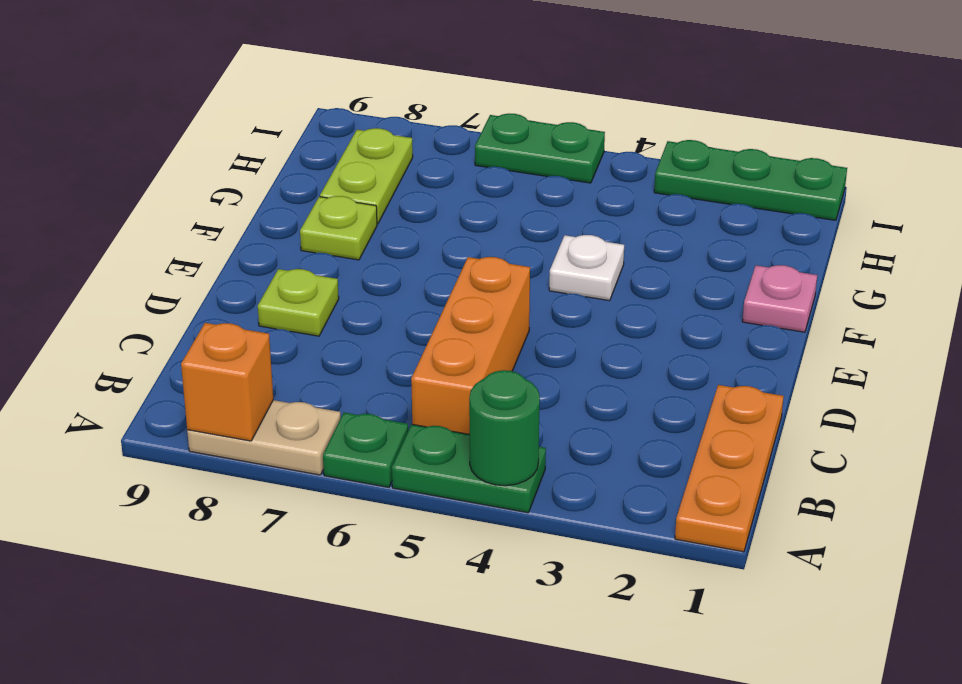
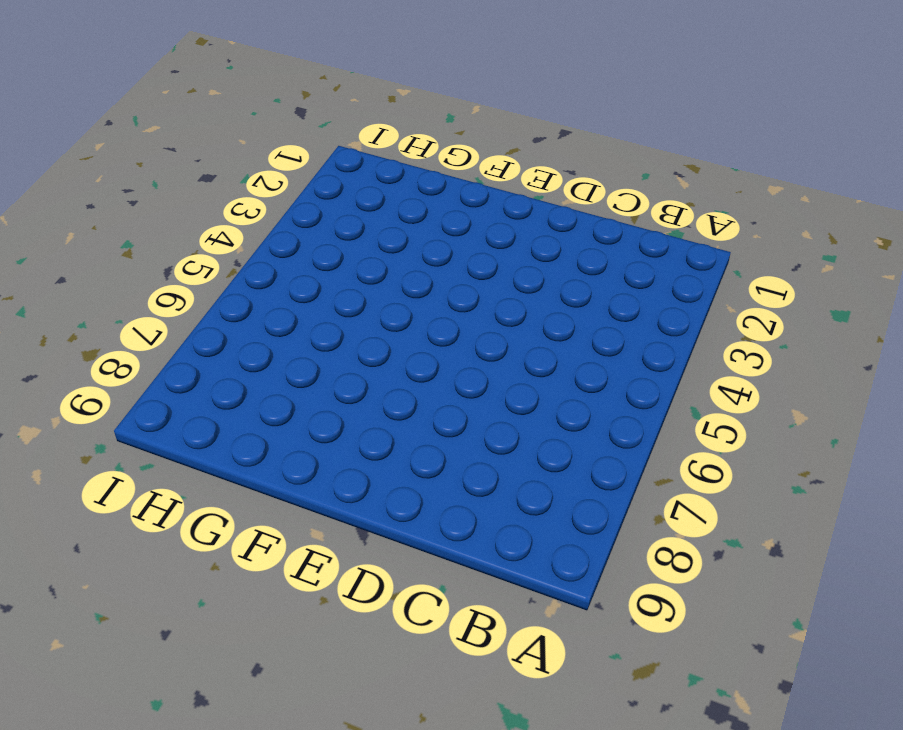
none -> orange plate A1:C1 level 1
none -> green plate A4:A5 level 1
none -> green plate A6 level 1

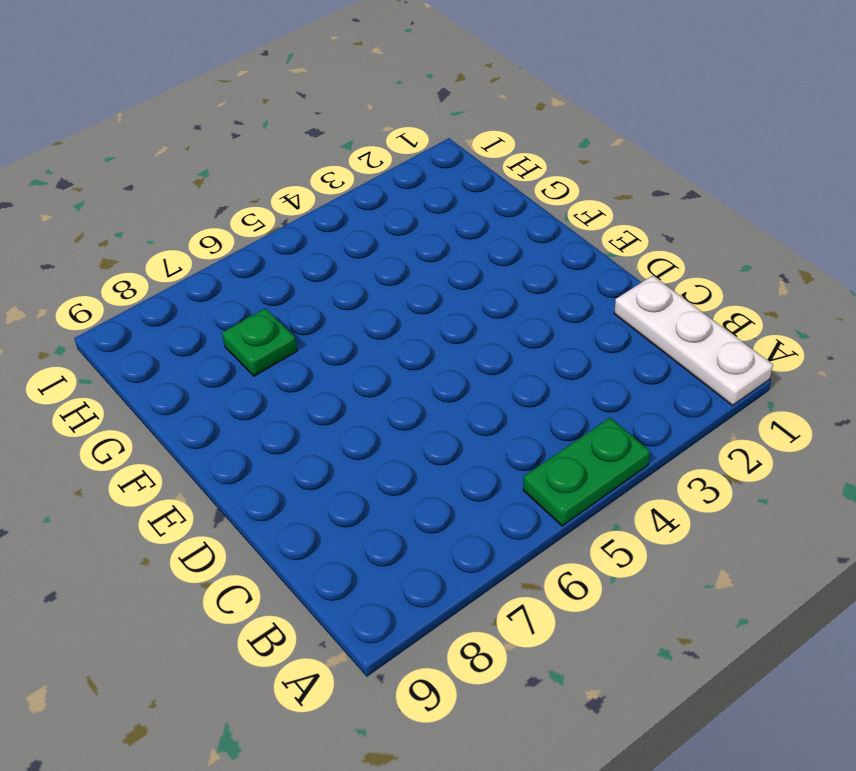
white plate A1:C1 level 1 -> orange plate A1:C1 level 1
green plate G7 level 1 -> green plate A6 level 1
none -> tan plate A7:A8 level 1
none -> orange brick B5:D5 level 1
none -> lime plate D8 level 1

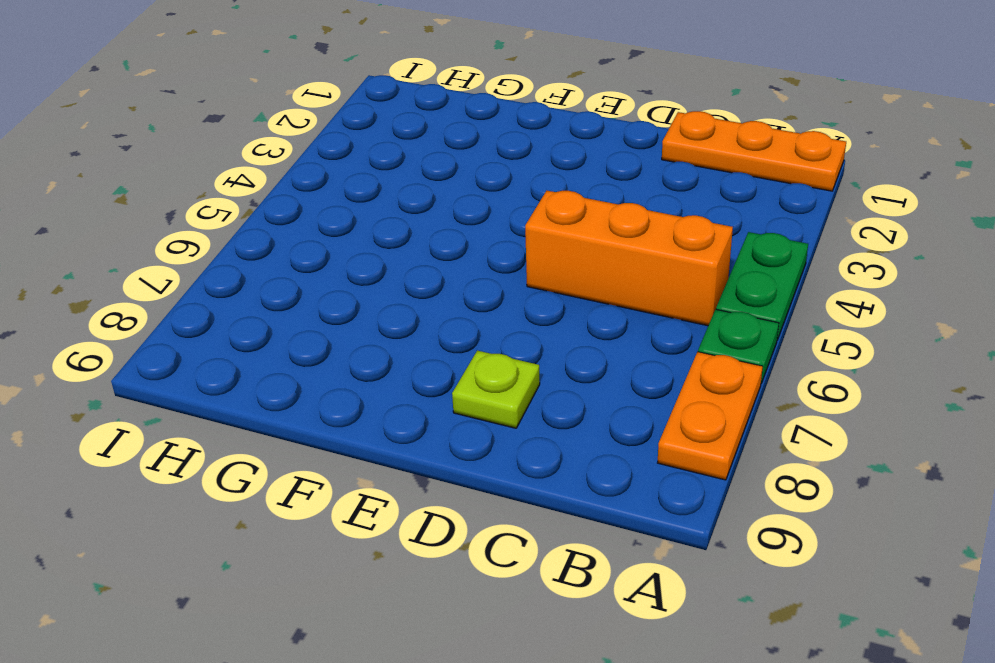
orange plate A7:A8 level 1 -> tan plate A7:A8 level 1
none -> pink plate F1 level 1
none -> white plate F4 level 1
none -> lime plate F8 level 1

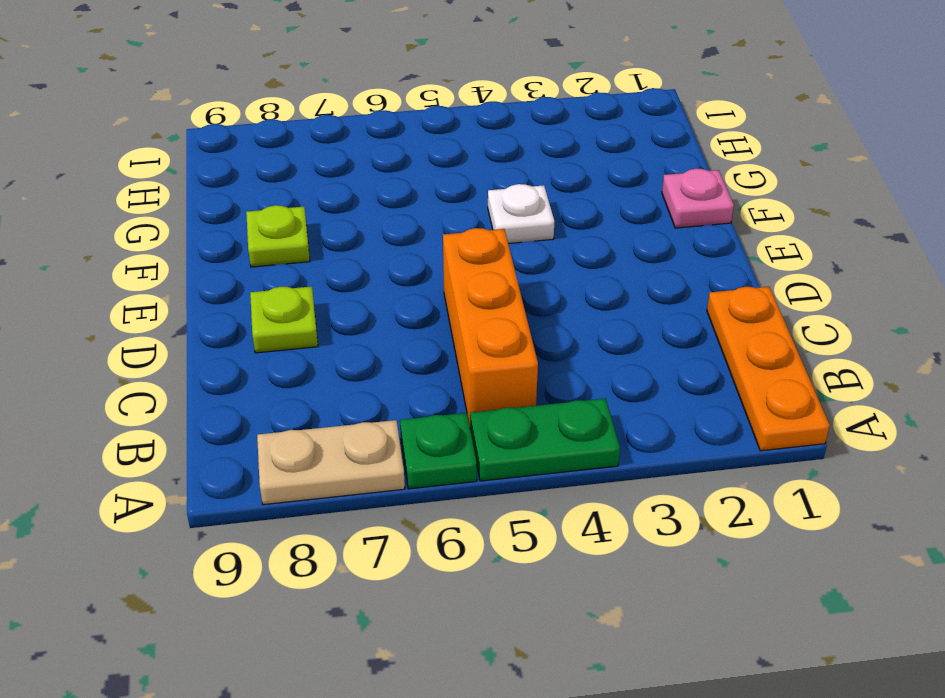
none -> lime plate G8:H8 level 1
none -> green plate I1:I3 level 1
none -> green plate I5:I6 level 1

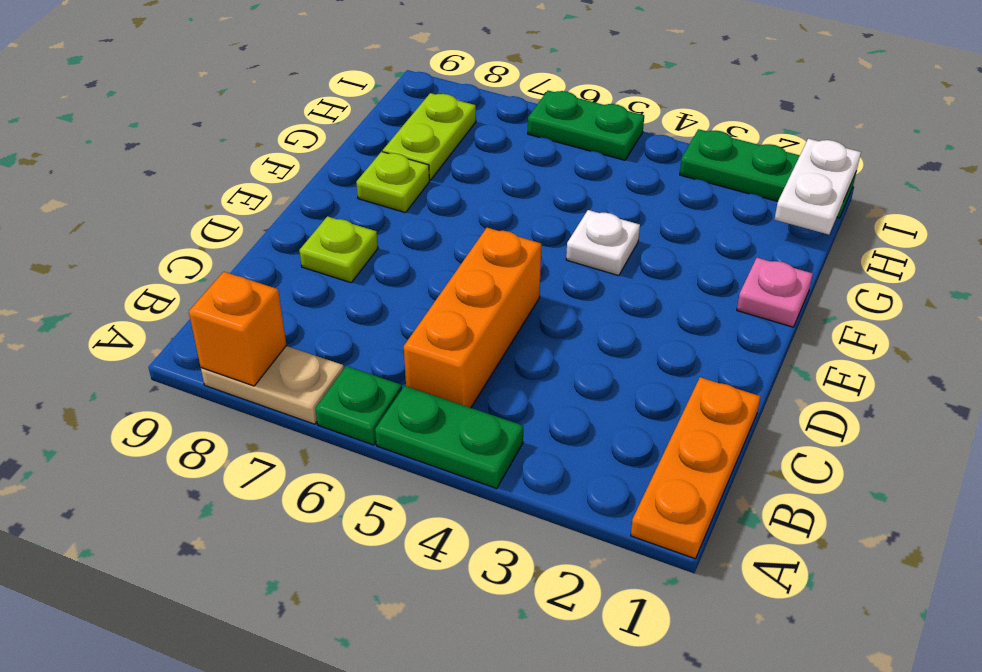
white plate H1:I1 level 2 -> none
none -> green round brick A4 level 2

